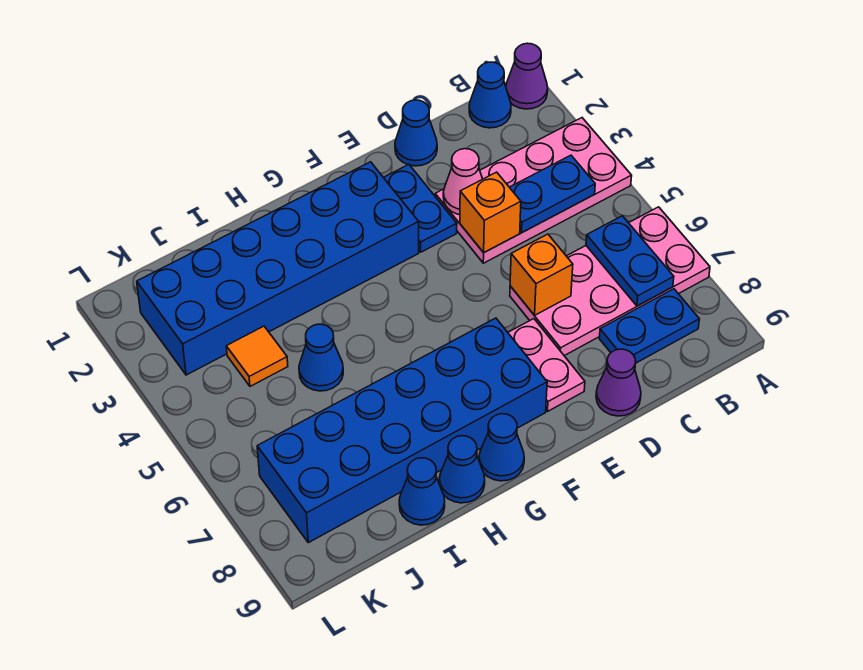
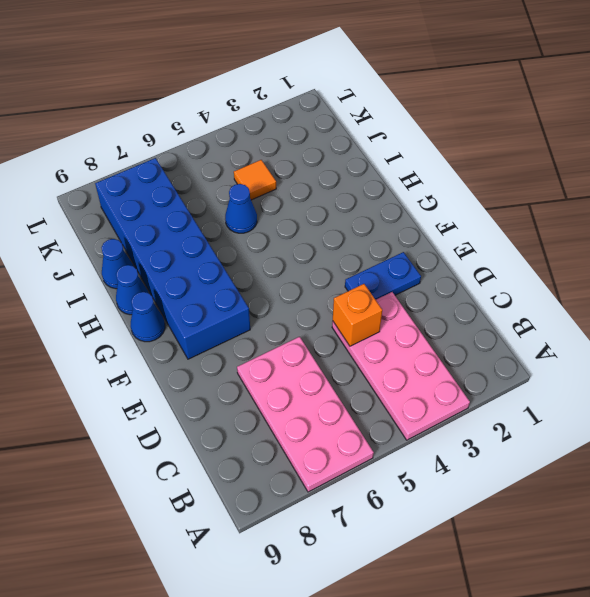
none -> purple cone A1 level 1
none -> blue cone B1 level 1
none -> blue plate B8:C8 level 1

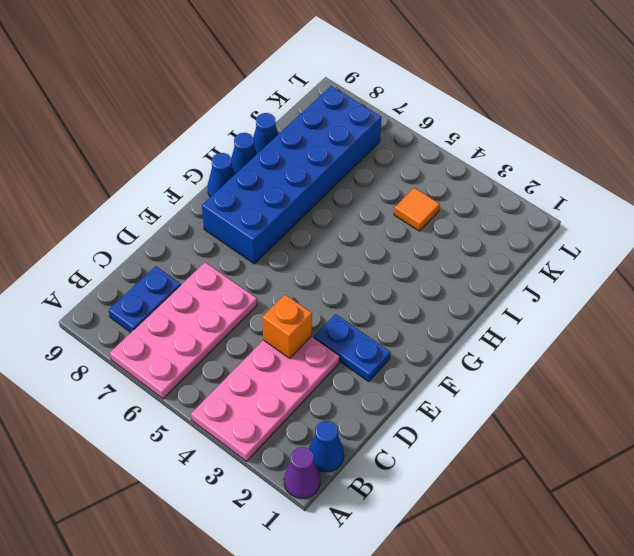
none -> blue cone D1 level 1
none -> purple cone D9 level 1
none -> pink plate E7:E8 level 1

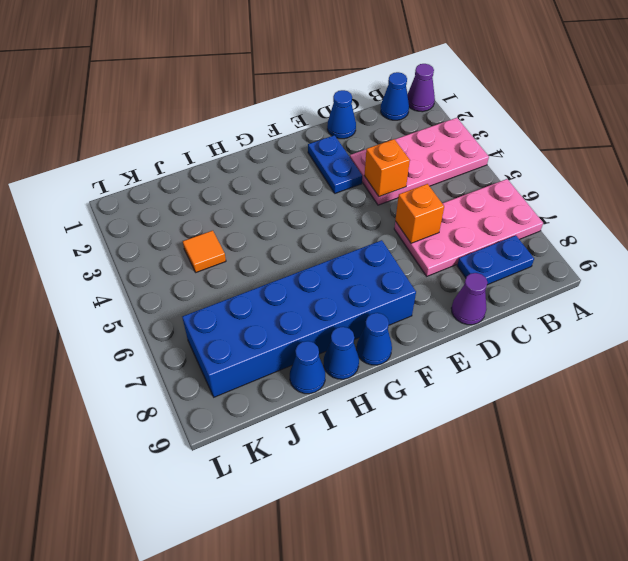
none -> pink plate E7:E8 level 1
none -> blue brick F2:K3 level 1
none -> blue cone I5 level 1

